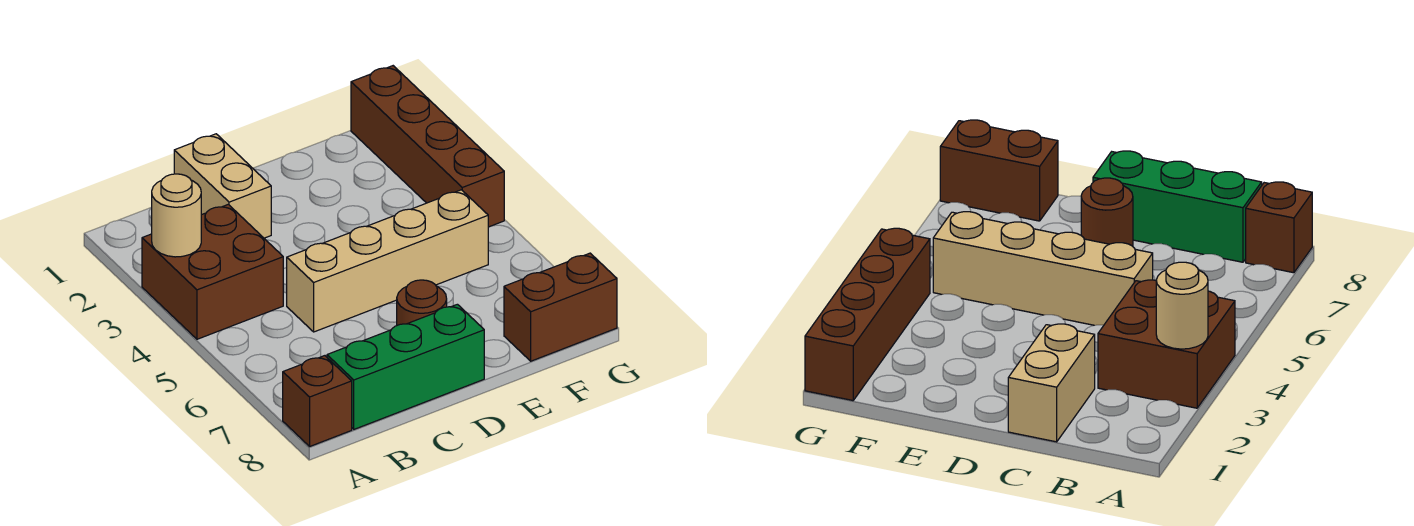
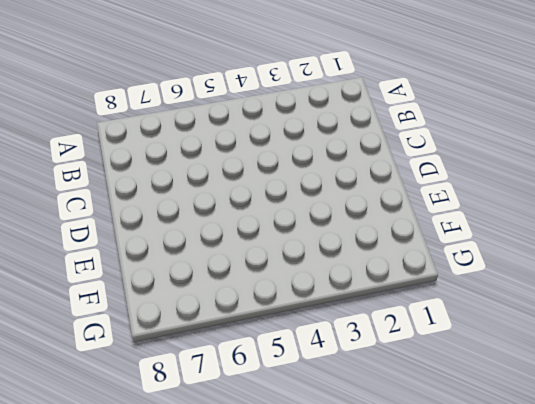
none -> brown brick A3:B4 level 1
none -> brown brick A8 level 1

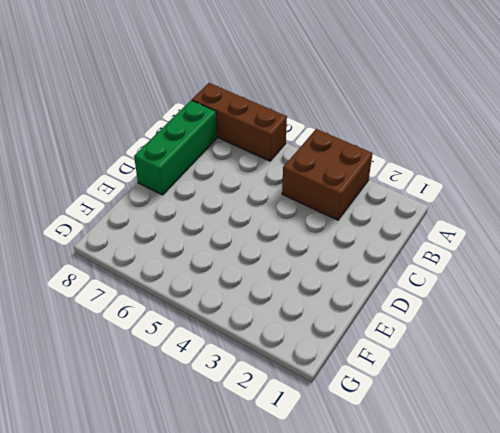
brown brick A6:A8 level 1 -> brown brick A8 level 1
none -> tan brick C1:C2 level 1
none -> tan brick C5:F5 level 1

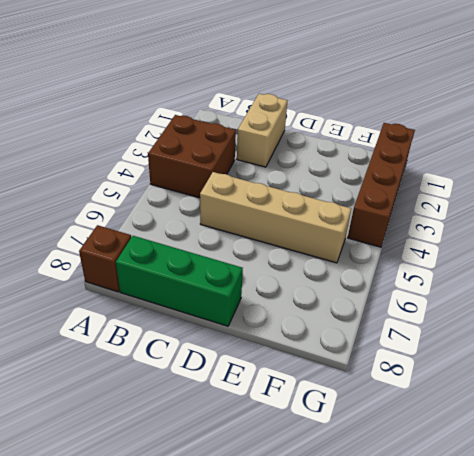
none -> brown round brick D7 level 1
none -> brown brick F8:G8 level 1

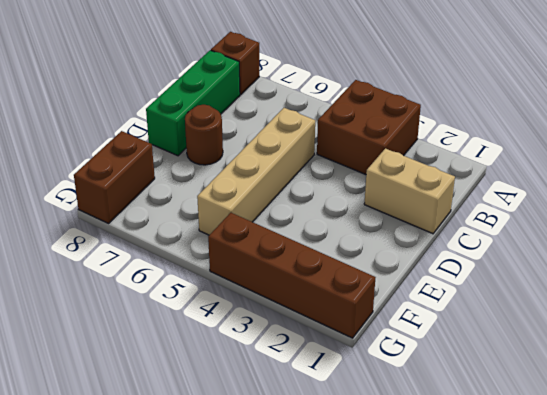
none -> tan round brick A3 level 2

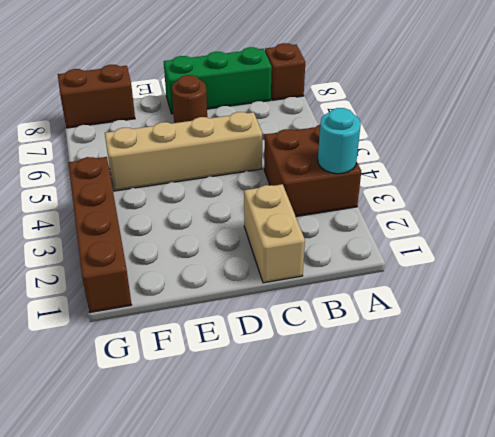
cyan round brick A3 level 2 -> tan round brick A3 level 2

